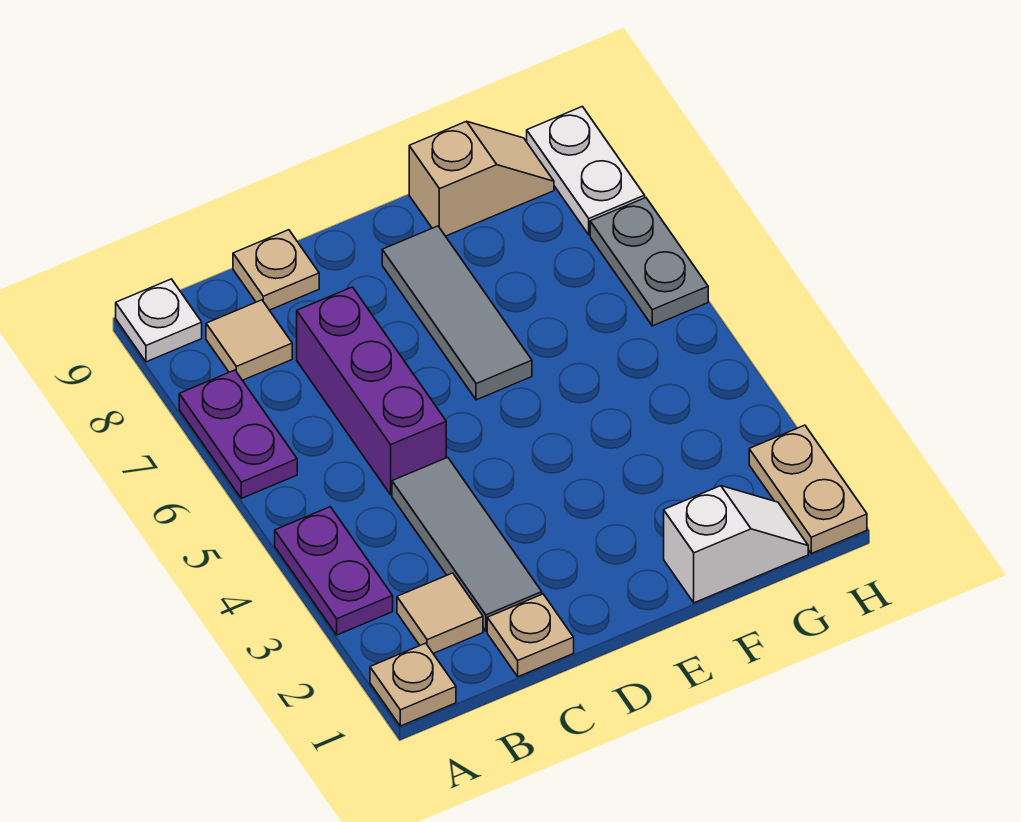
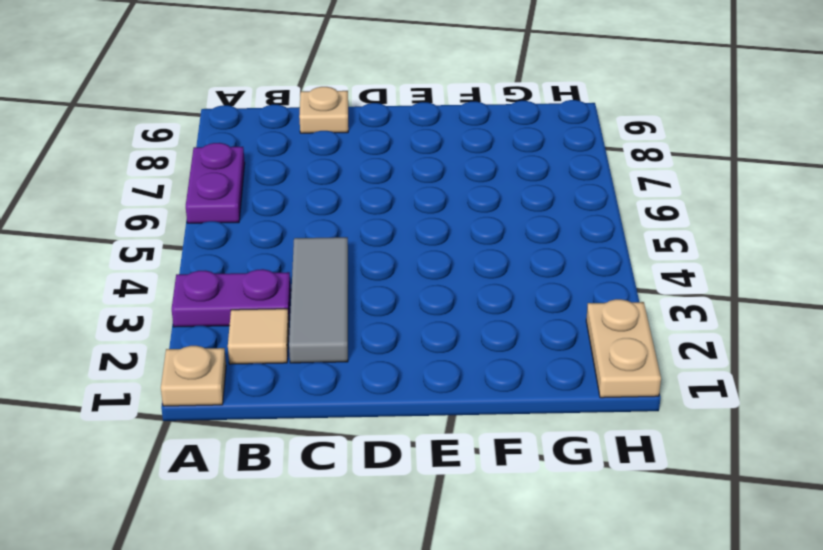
purple plate A3:B3 level 1 -> purple plate A3:A4 level 1
none -> white plate A9 level 1
none -> tan tile B8 level 1
none -> tan plate C1 level 1

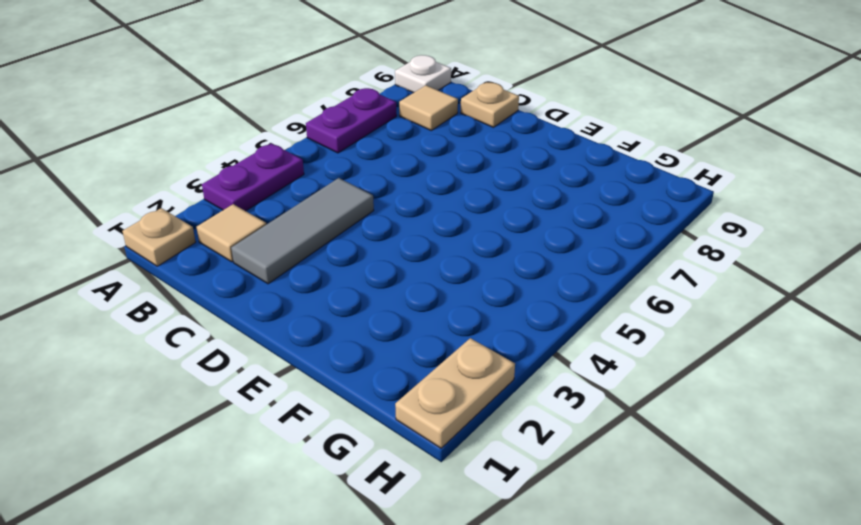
none -> tan plate C1 level 1
none -> purple brick C5:C7 level 1
none -> grey tile E6:E8 level 1

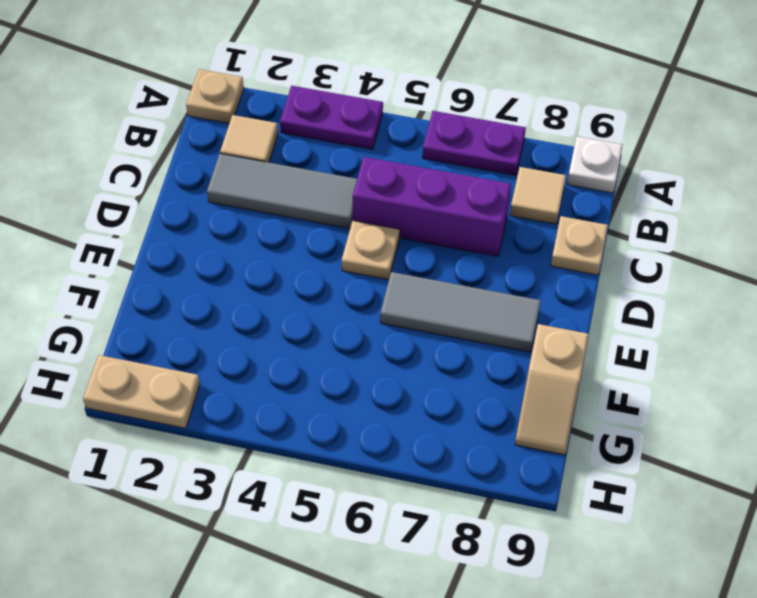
tan plate D5 level 1 -> tan plate C1 level 1
none -> white slope F1:G1 level 1 top F
none -> grey plate H6:H7 level 1
none -> white plate H8:H9 level 1

